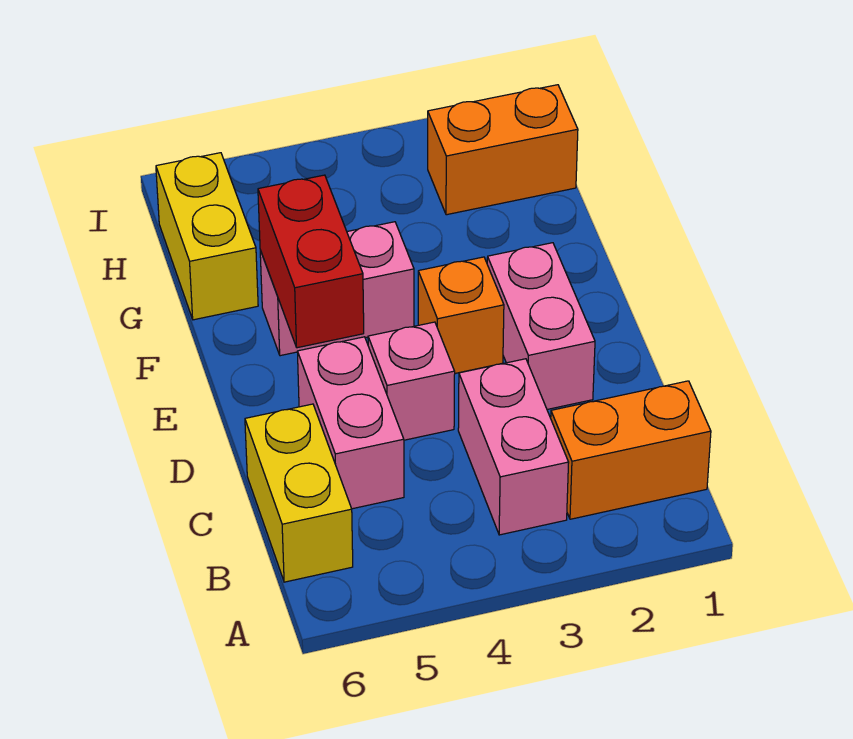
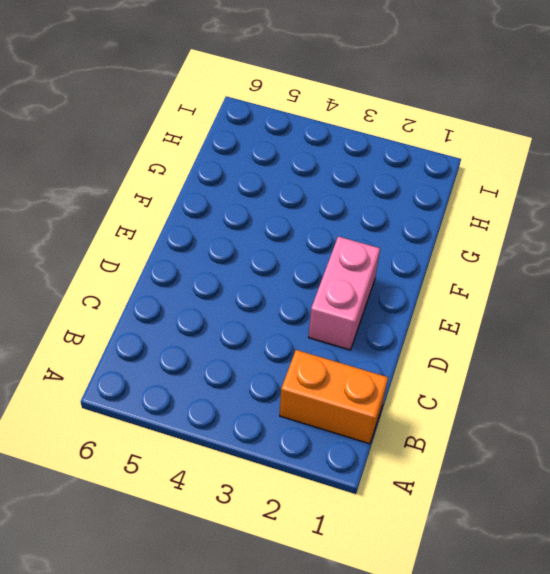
none -> pink brick B3:C3 level 1
none -> yellow brick B6:C6 level 1

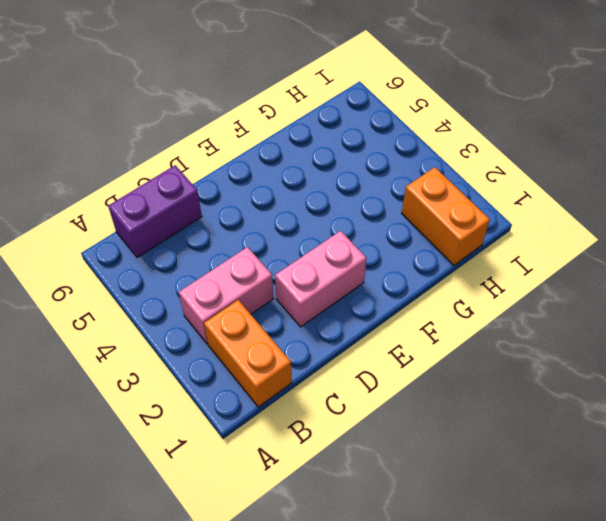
purple brick B6:C6 level 1 -> yellow brick B6:C6 level 1
none -> pink brick C5:D5 level 1
none -> pink brick D4 level 1

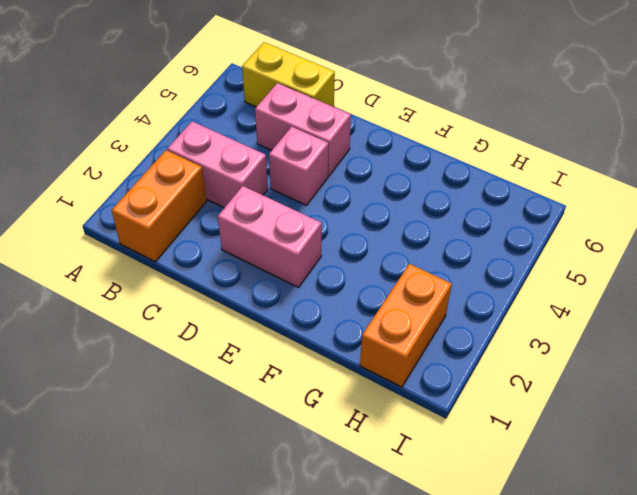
none -> orange brick E3 level 1
none -> pink brick F4:F5 level 1

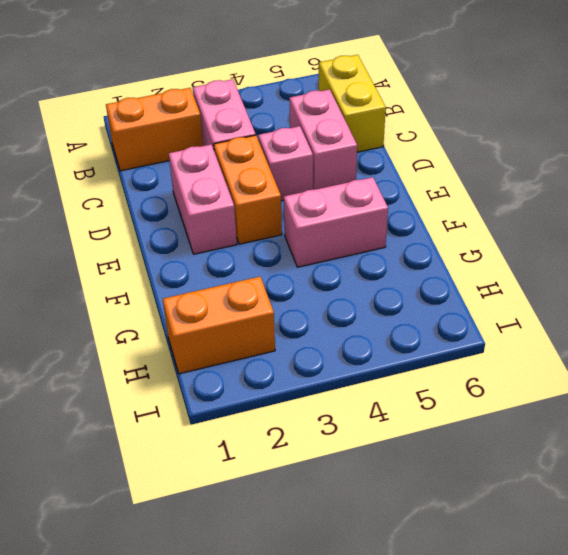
orange brick D3:E3 level 1 -> orange brick E3 level 1
none -> yellow brick G6:H6 level 1
none -> red brick E5:F5 level 2

